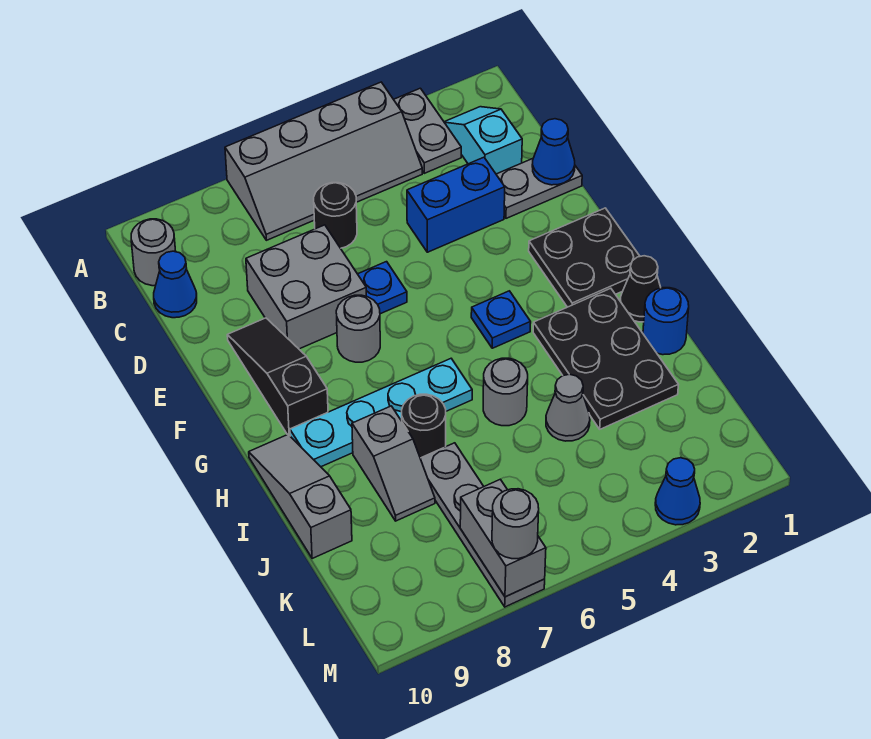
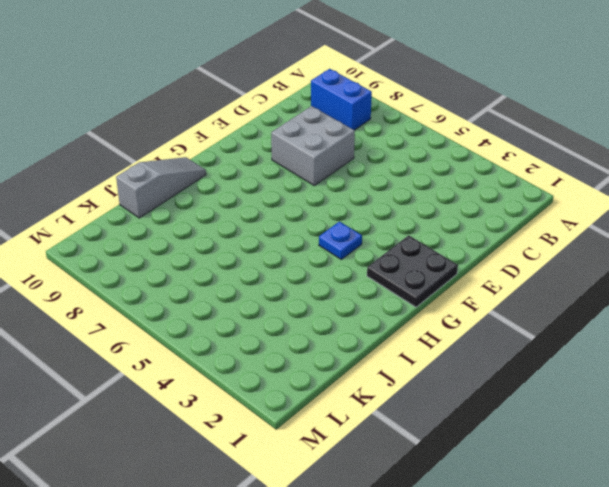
blue brick B8:B9 level 1 -> blue brick D3:D4 level 1
none -> grey plate A3:B3 level 1
none -> grey slope A4:B7 level 1 top A
none -> cyan slope B2:C2 level 1 top C

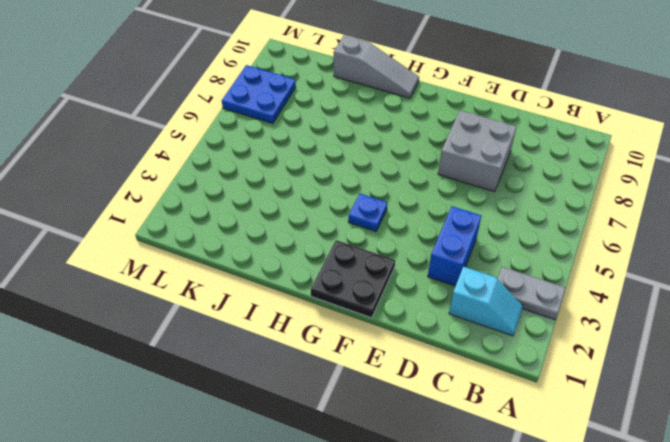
blue plate L7:M8 level 1 -> grey plate J7:M7 level 1
none -> grey slope A4:B7 level 1 top A
none -> grey round brick B10 level 1
none -> black round brick C6 level 1

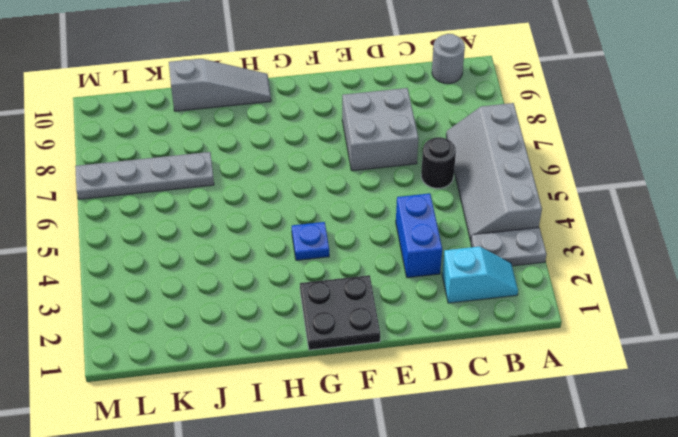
none -> blue cone C10 level 1
none -> grey plate D1:D2 level 1
none -> blue plate E6 level 1

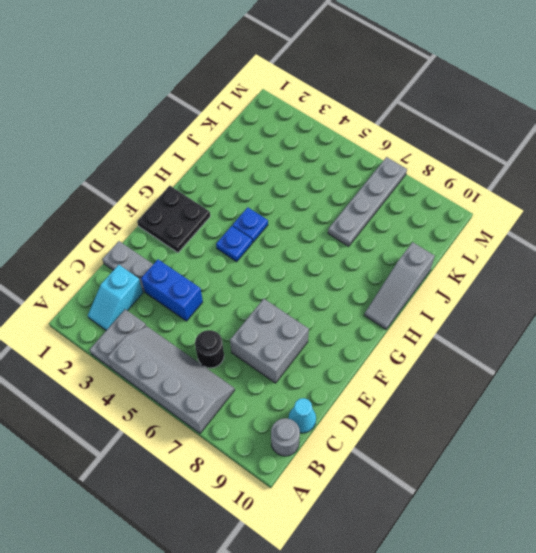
cyan cone C10 level 1 -> blue cone C10 level 1
blue plate H4 level 1 -> blue plate E6 level 1
none -> black slope E9:G9 level 1 top G
none -> grey round brick F7 level 1
none -> black cone H1 level 1

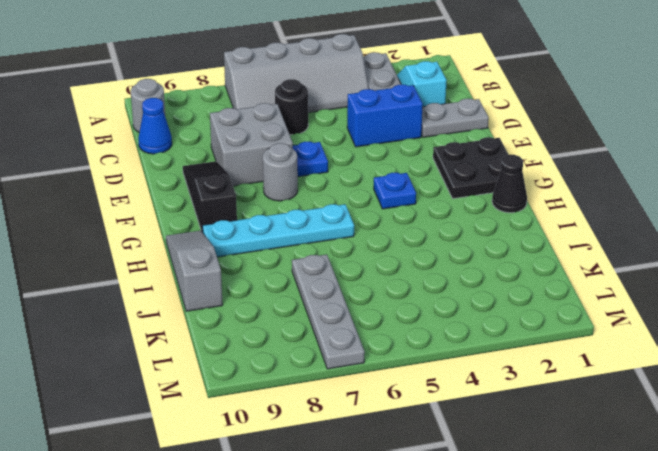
none -> black plate H2:J3 level 1
none -> blue round brick I1 level 1
none -> grey round brick I5 level 1

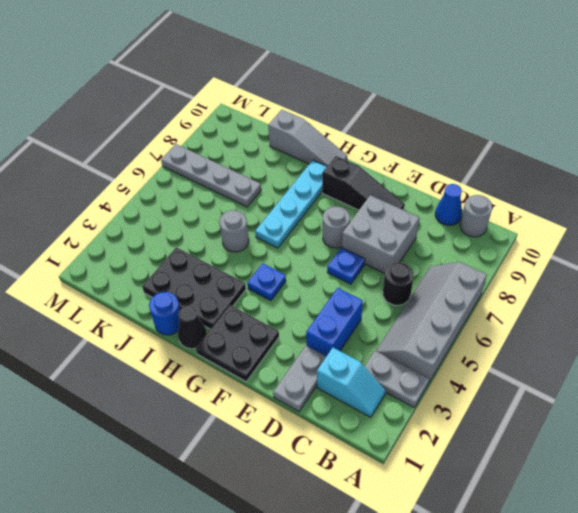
none -> black round brick I7 level 1
none -> grey slope I8:J8 level 1 top I
none -> grey cone J4 level 1

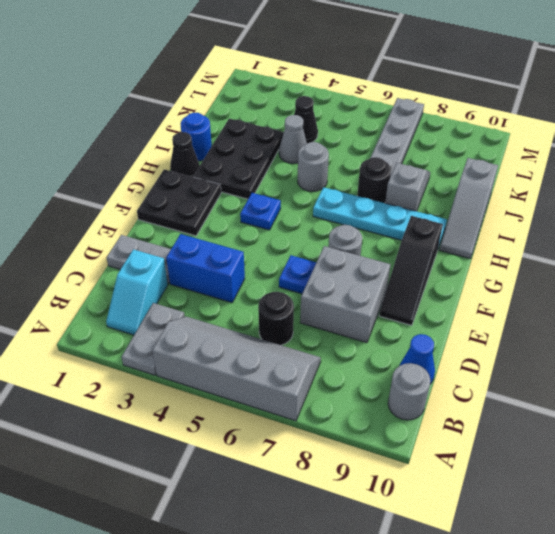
black cone K4 level 1 -> none
none -> blue cone M3 level 1
none -> blue cone D1 level 2
none -> grey brick L7:M7 level 2

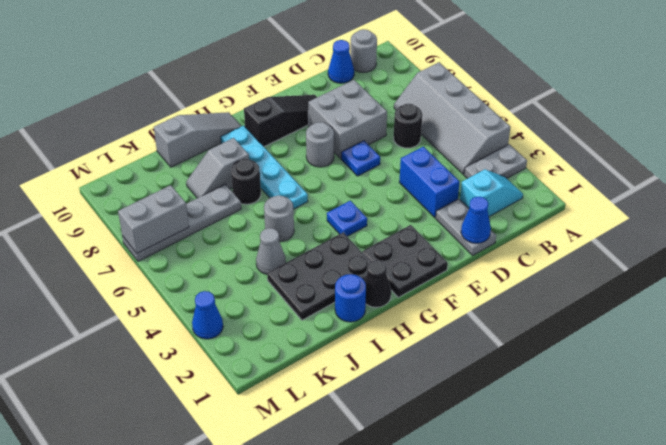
none -> grey round brick M7 level 3

